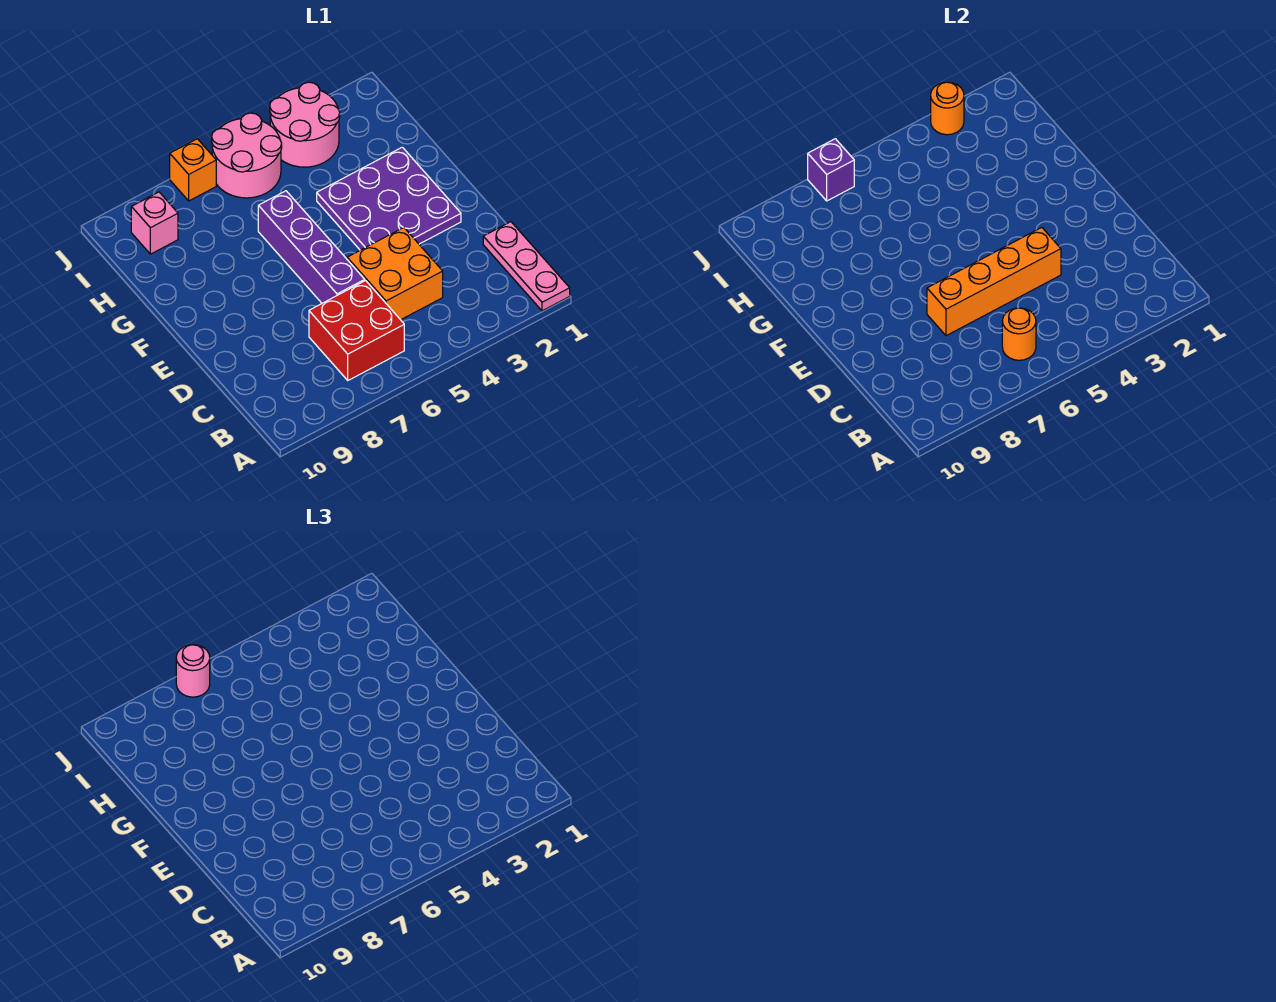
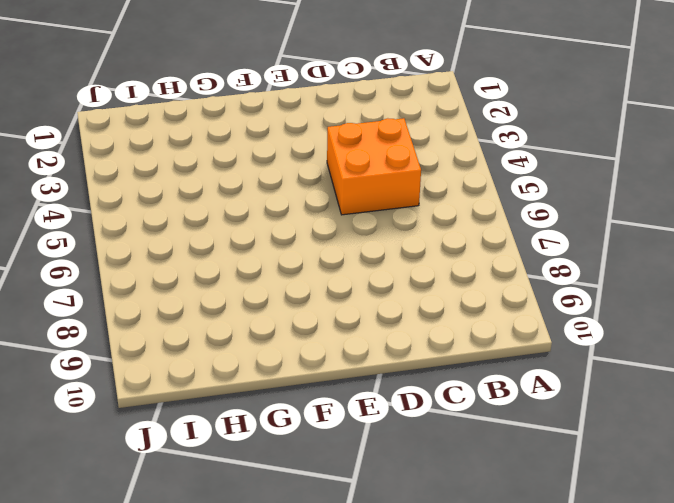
none -> pink plate A1:C1 level 1
none -> red brick B6:C7 level 1
none -> purple brick D6:G6 level 1

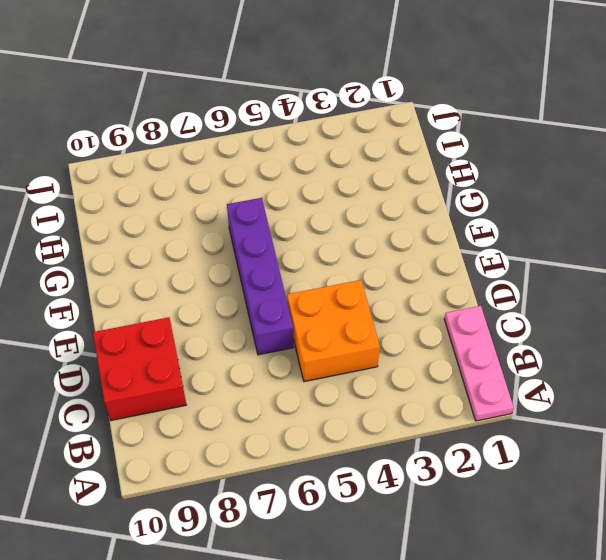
red brick C9:D10 level 1 -> red brick B6:C7 level 1
none -> purple plate E2:G4 level 1
none -> pink round brick I3:J4 level 1
none -> pink round brick I5:J6 level 1

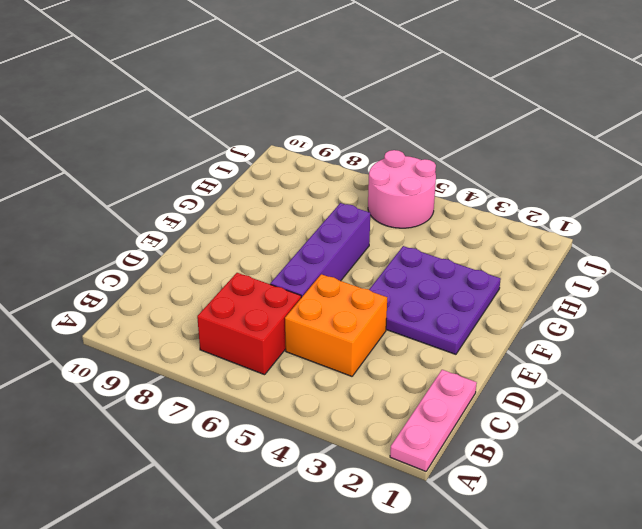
none -> pink round brick I3:J4 level 1
none -> pink brick I9 level 1
none -> orange brick J7 level 1

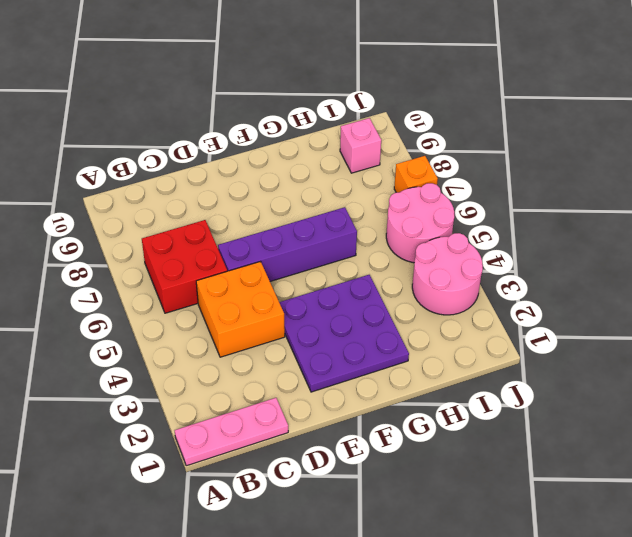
none -> orange round brick B6 level 2
none -> orange brick D4:D7 level 2
none -> orange round brick J3 level 2

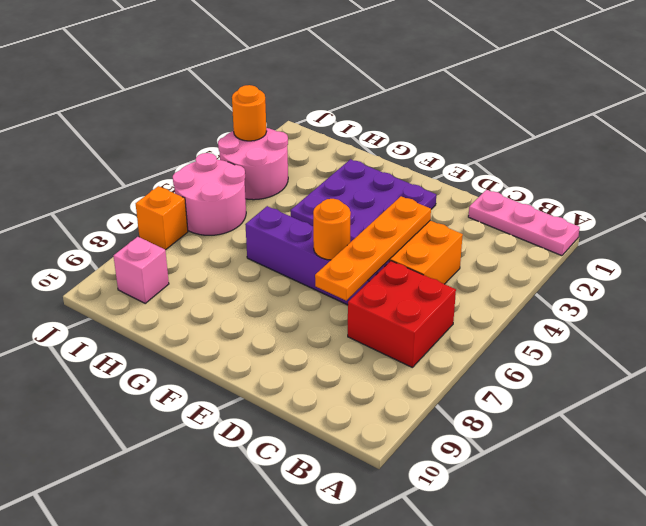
orange plate D4:D7 level 2 -> orange brick D4:D7 level 2
orange round brick E6 level 2 -> orange round brick B6 level 2
none -> purple brick J7 level 2
none -> pink round brick J7 level 3

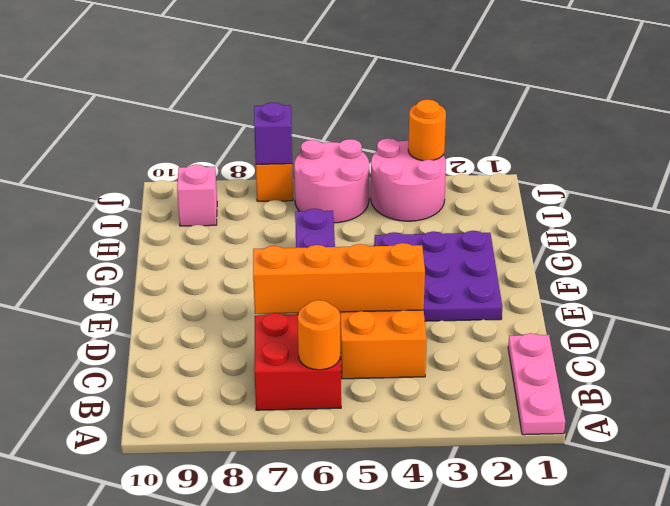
none -> pink round brick J7 level 3

